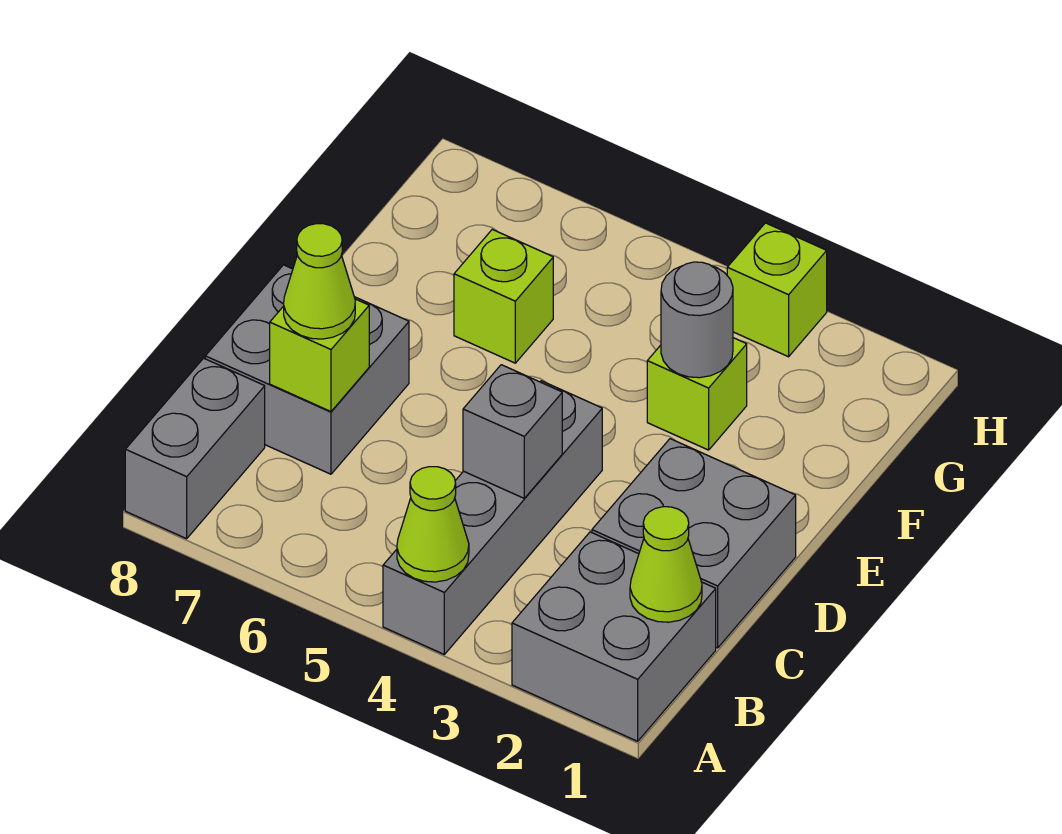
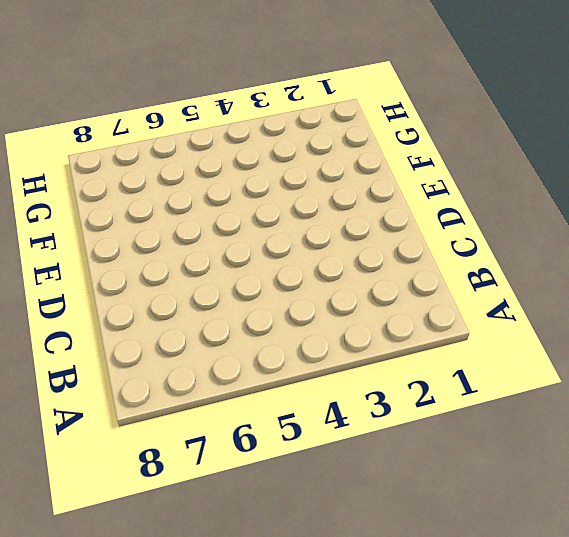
none -> grey brick A1:B2 level 1
none -> grey brick A4:D4 level 1
none -> grey brick A8:B8 level 1

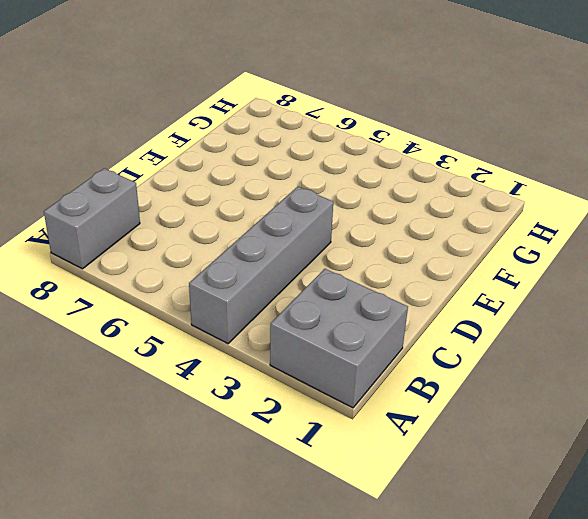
none -> grey brick C1:D2 level 1
none -> grey brick C7:D8 level 1
none -> lime brick F3 level 1

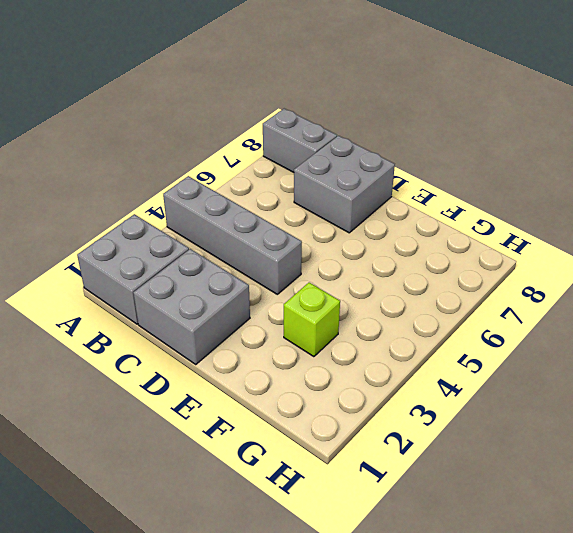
none -> lime brick F6 level 1
none -> lime brick H3 level 1
none -> lime cone A4 level 2

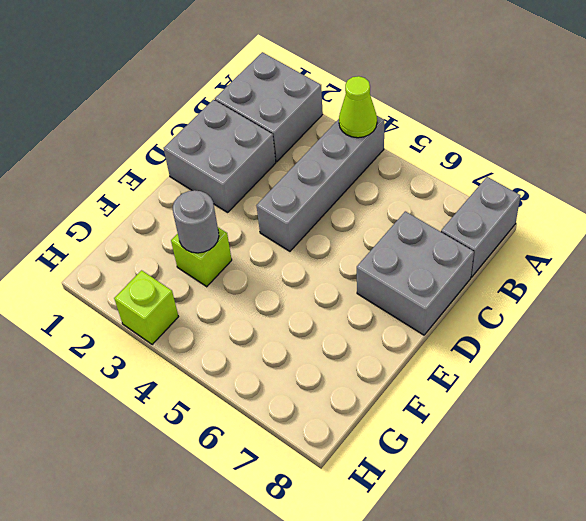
none -> lime brick F6 level 1
none -> lime cone B1 level 2
none -> grey brick C4 level 2

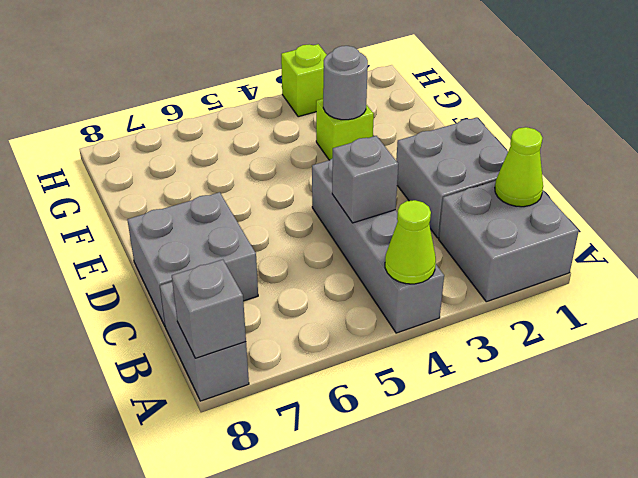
grey brick A8 level 2 -> none
none -> lime brick F6 level 1
none -> lime brick C7 level 2
none -> lime cone C7 level 3

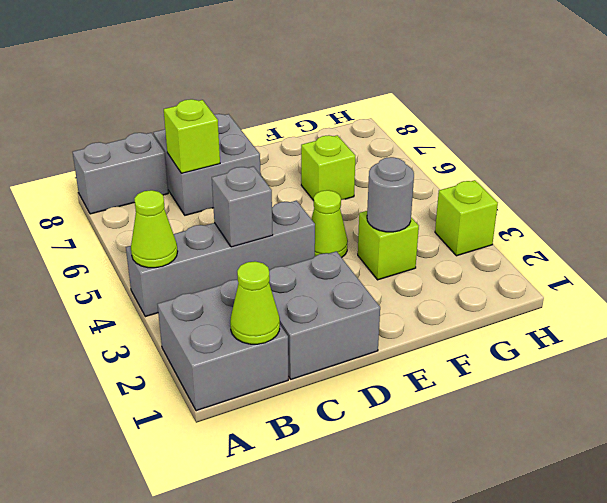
lime cone E4 level 1 -> lime cone C7 level 3

